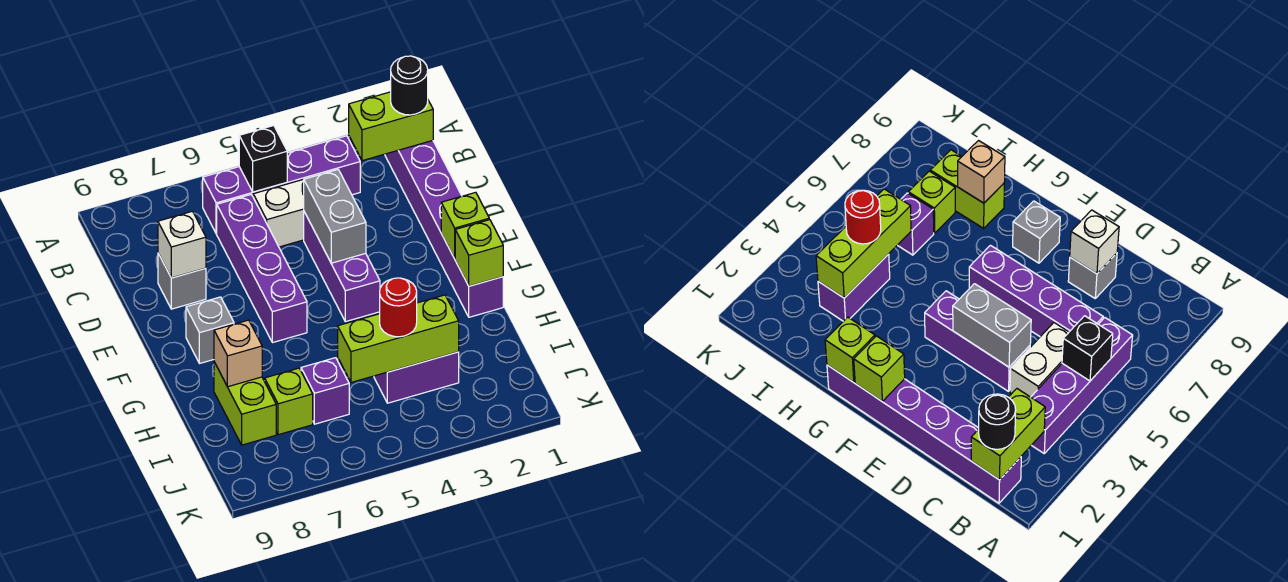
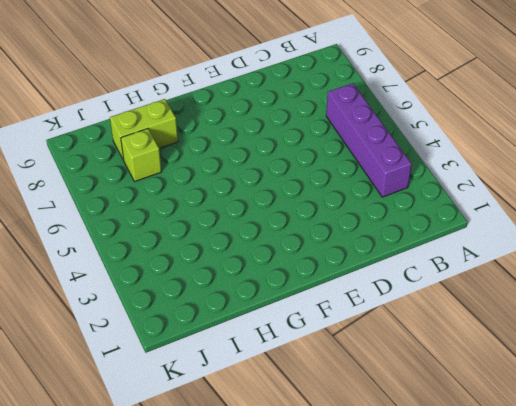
none -> purple brick B1:G1 level 1
none -> white brick C4:C5 level 1
none -> purple brick C6:F6 level 1

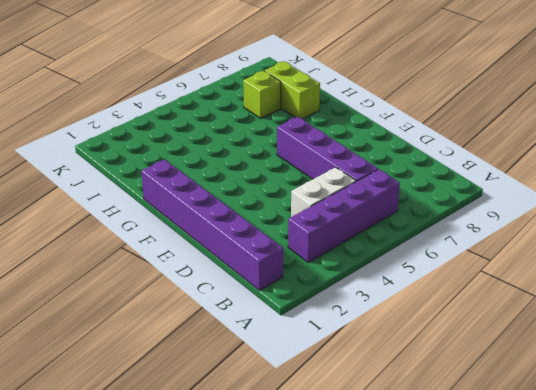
none -> purple brick D4:F4 level 1
none -> grey brick D8 level 1
none -> grey brick F8 level 1

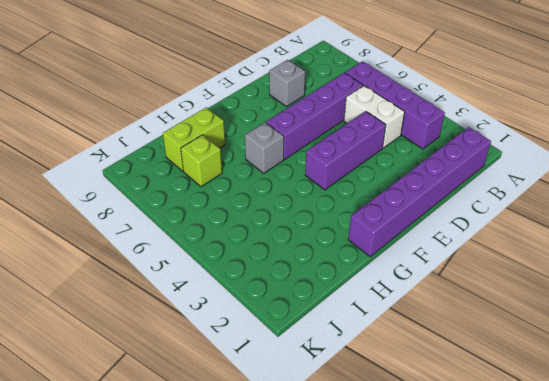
grey brick G6 level 1 -> grey brick F8 level 1
none -> purple brick I3:I4 level 1
none -> purple brick I6 level 1
none -> lime brick B1:B2 level 2

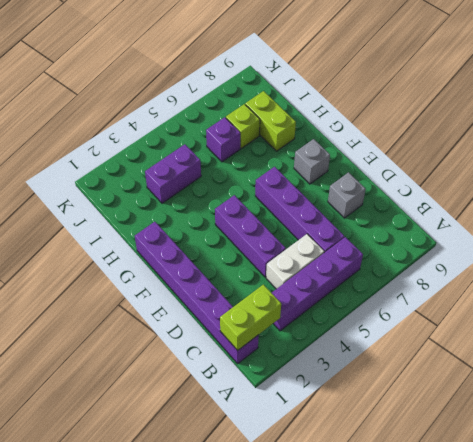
none -> black brick B5 level 2
none -> grey brick D4:E4 level 2
none -> white brick D8 level 2

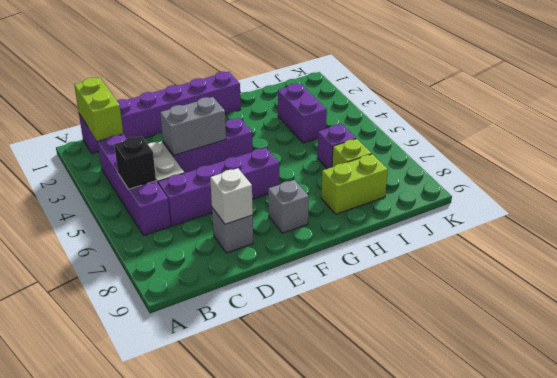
none -> lime brick F1 level 2
none -> lime brick G1 level 2
none -> tan brick H8 level 2

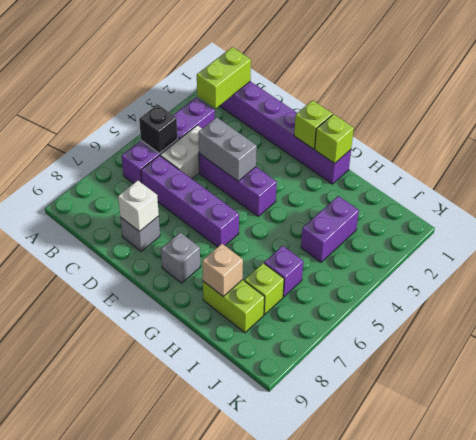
none -> lime brick I3:I5 level 2
none -> black round brick B1 level 3
none -> red round brick I4 level 3

